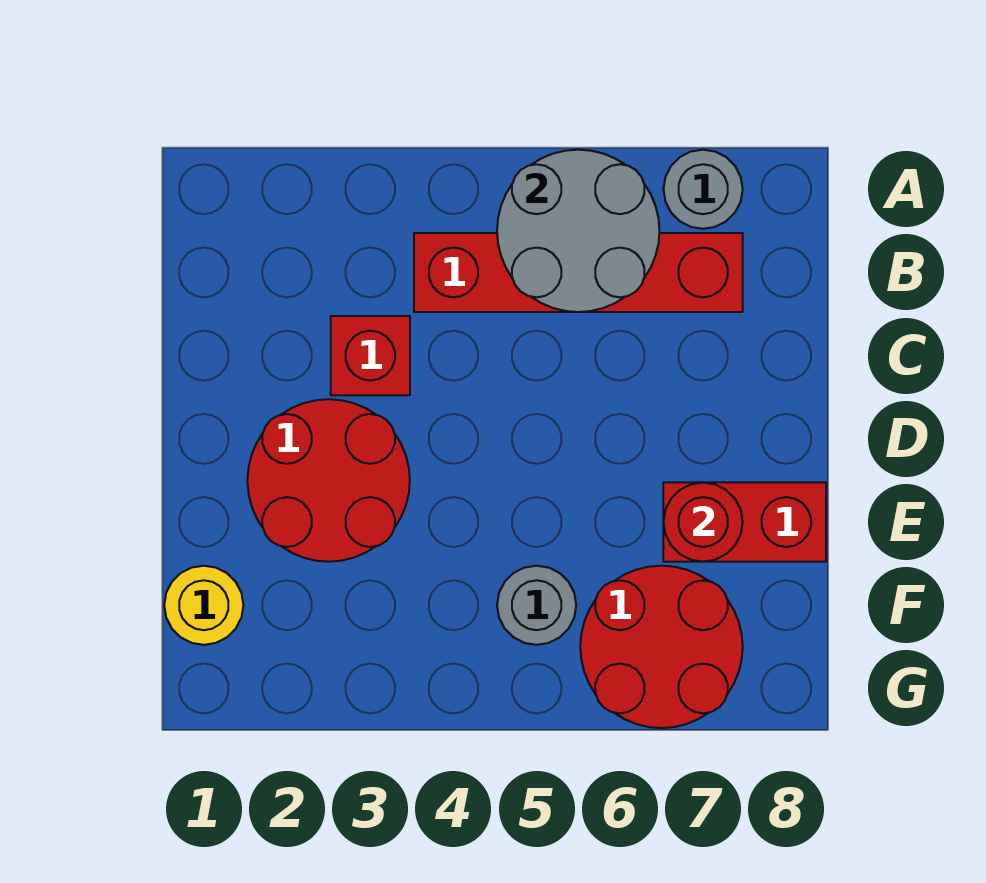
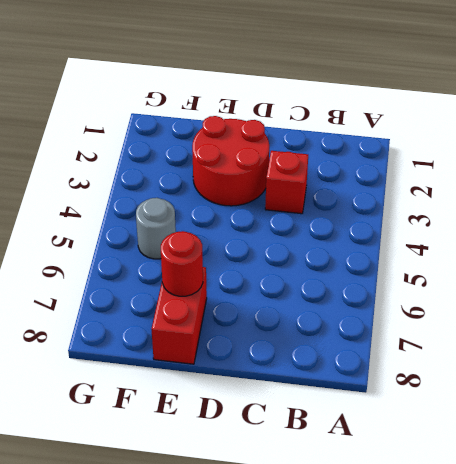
none -> grey round brick A7 level 1
none -> red brick B4:B7 level 1

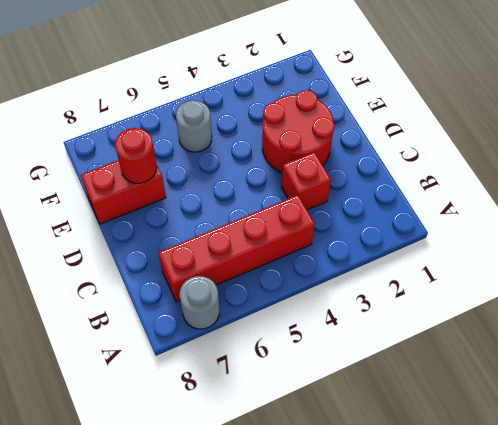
none -> yellow round brick F1 level 1
none -> red round brick F6:G7 level 1

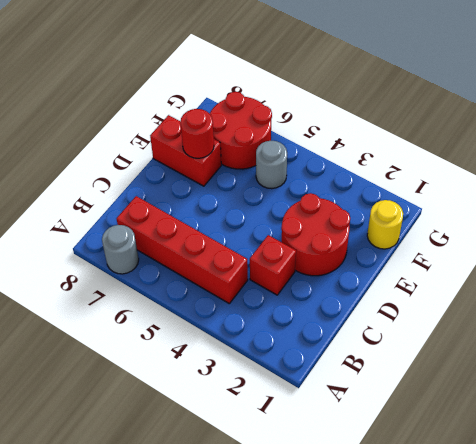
none -> grey round brick A5:B6 level 2

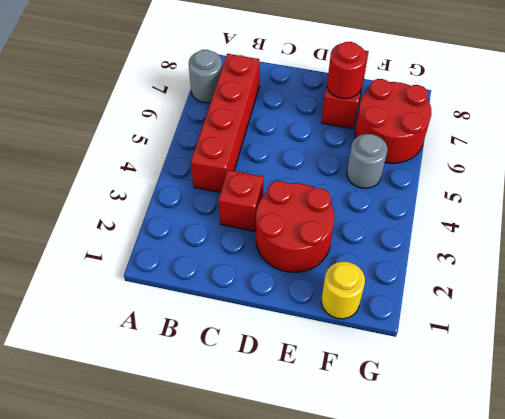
none -> grey round brick A5:B6 level 2

